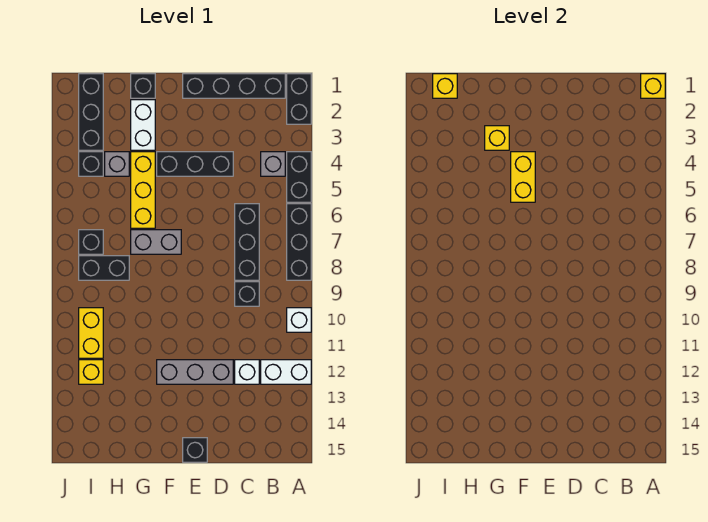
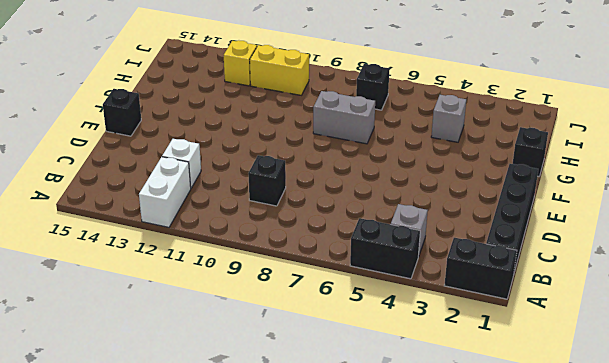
grey brick G7:G8 level 1 -> grey brick F7:G7 level 1
none -> black brick A6:A8 level 1
none -> white brick A10 level 1
none -> black brick C6:C8 level 1

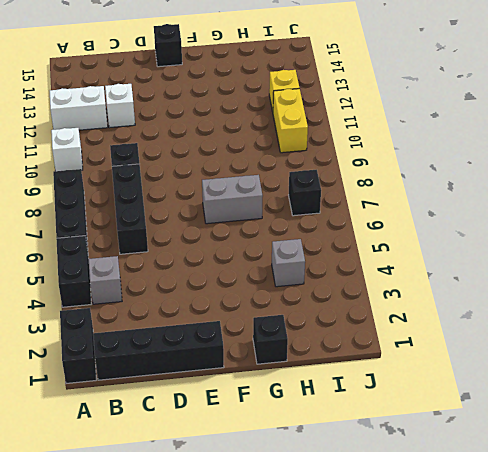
none -> black brick D4:F4 level 1
none -> grey brick D12:F12 level 1
none -> white brick G2:G3 level 1

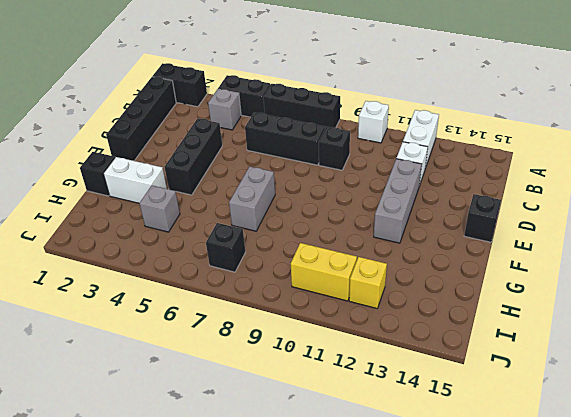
none -> yellow brick G4:G6 level 1
none -> black brick H8:I8 level 1
none -> black brick I1:I3 level 1

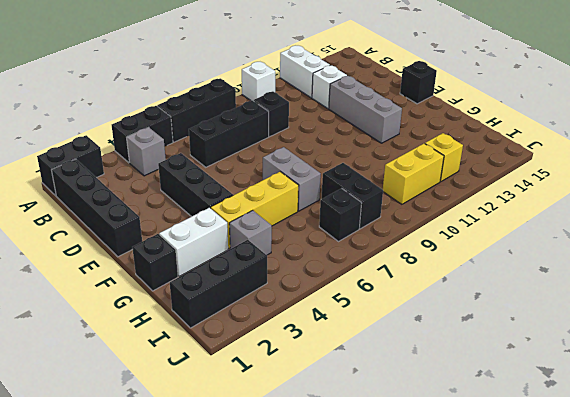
none -> black brick I4 level 1
none -> yellow brick A1 level 2
none -> yellow brick F4:F5 level 2

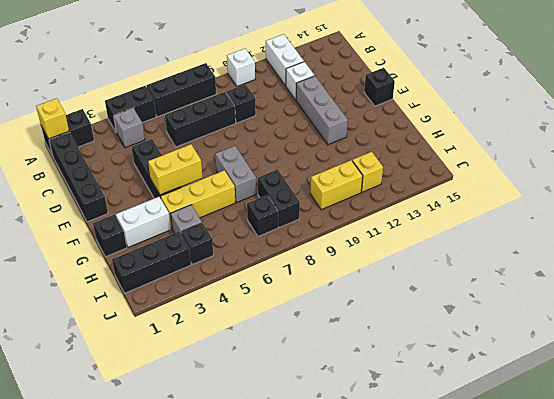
none -> yellow brick G3 level 2
none -> yellow brick I1 level 2

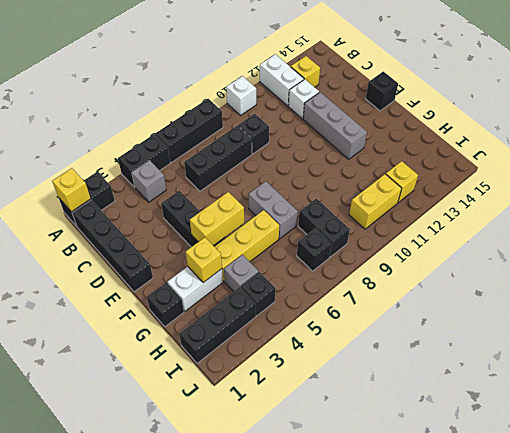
yellow brick B13 level 1 -> yellow brick I1 level 2

